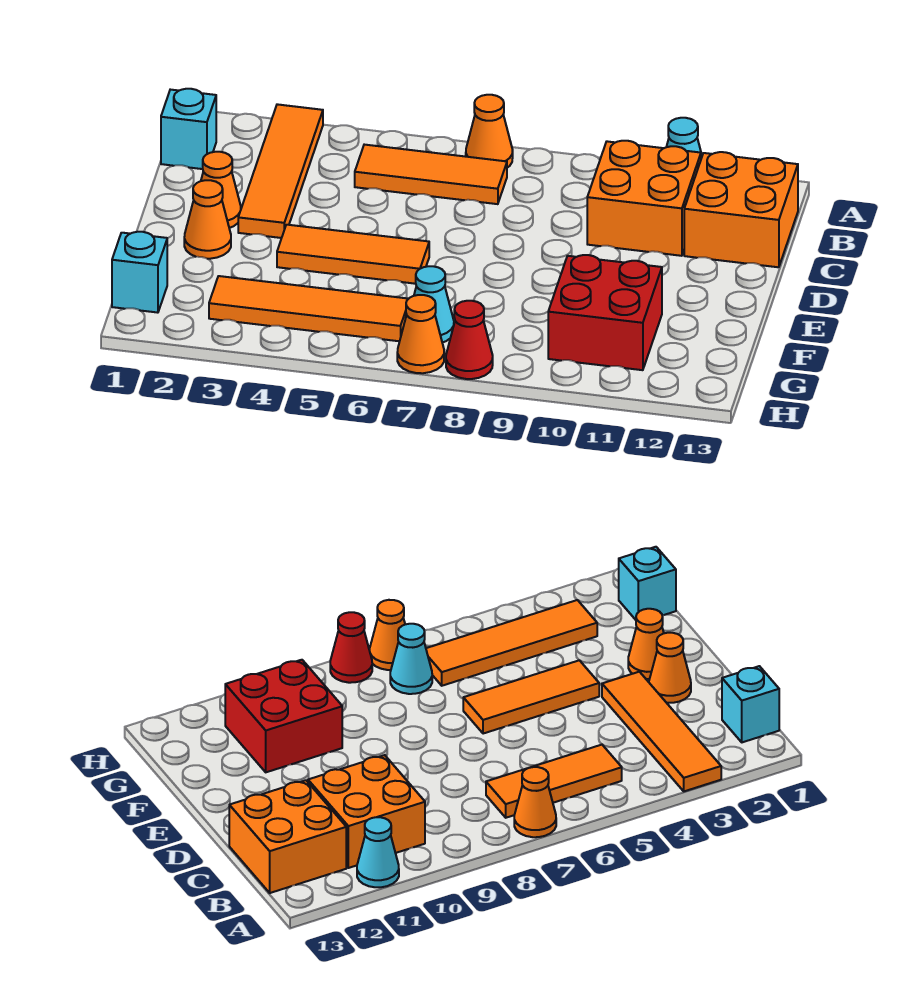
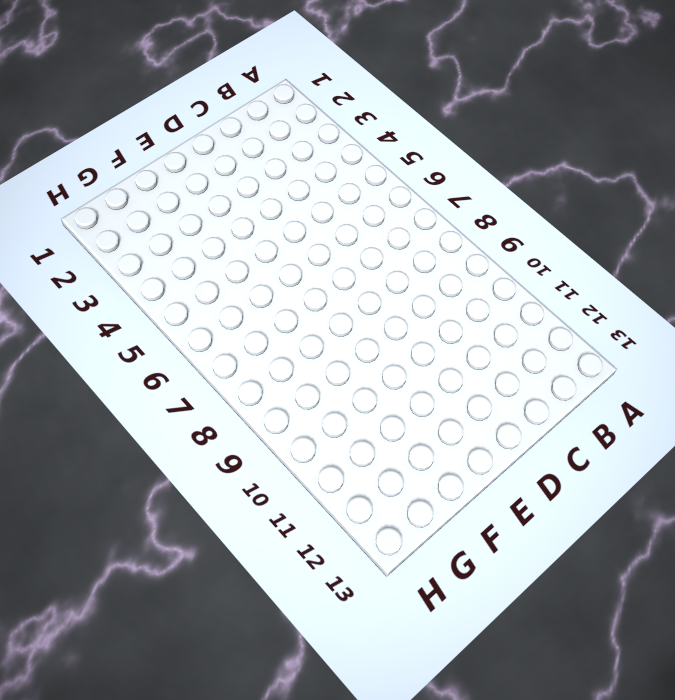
none -> orange tile A3:D3 level 1
none -> orange cone A7 level 1
none -> cyan cone A11 level 1

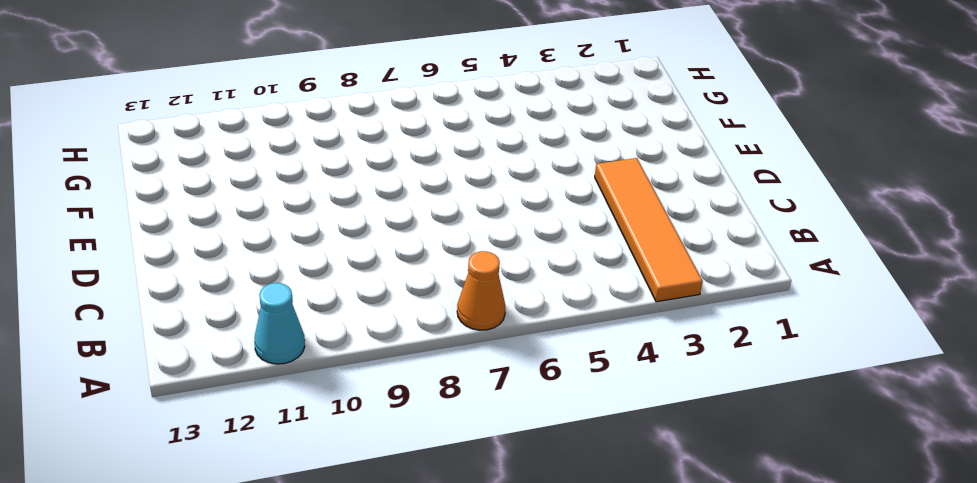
none -> cyan brick B1 level 1
none -> orange tile B5:B7 level 1
none -> orange brick B10:C11 level 1

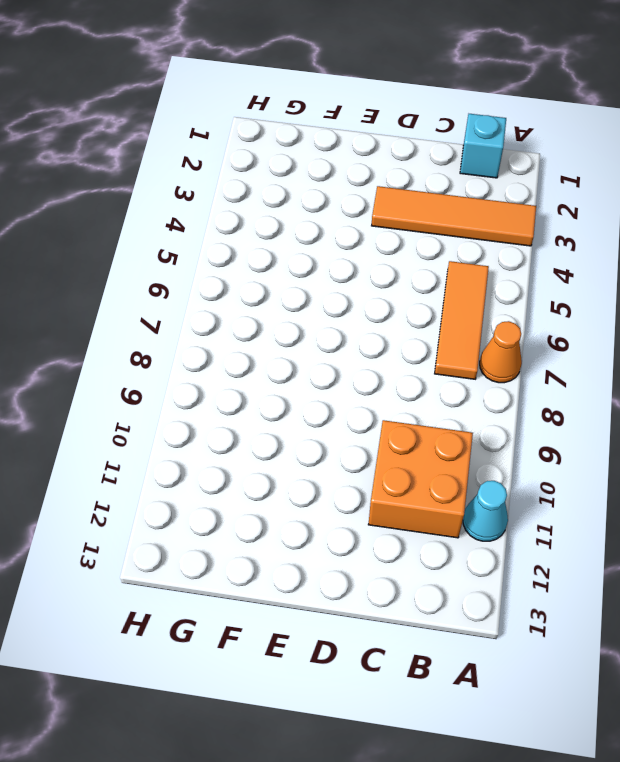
none -> orange brick B12:C13 level 1
none -> orange cone D2 level 1
none -> orange cone E2 level 1

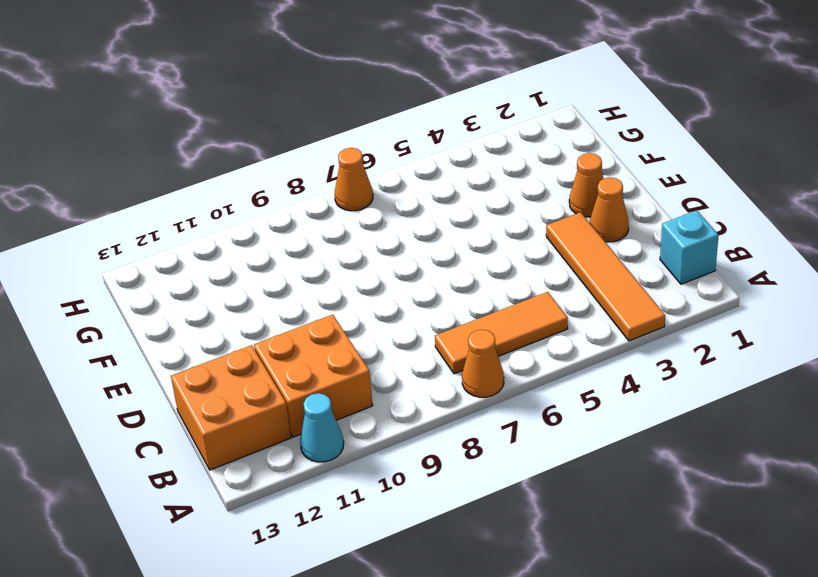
none -> orange tile E4:E6 level 1
none -> red brick F10:G11 level 1
none -> cyan brick G1 level 1

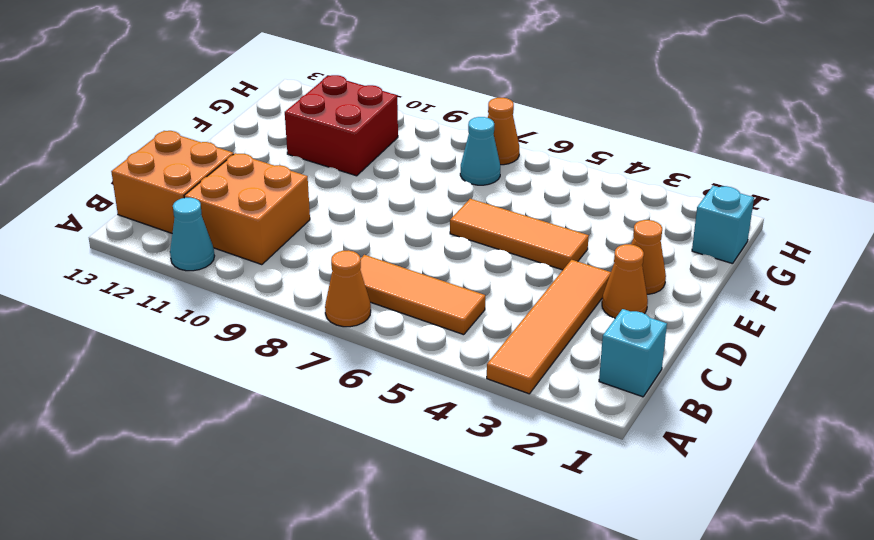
none -> orange tile G3:G6 level 1
none -> red cone H8 level 1

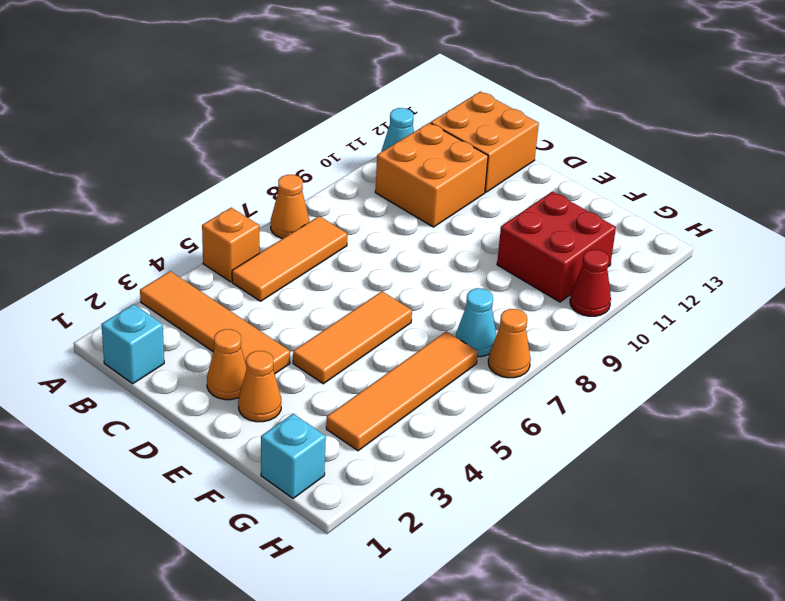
orange brick A5 level 1 -> none
red cone H10 level 1 -> red cone H8 level 1

